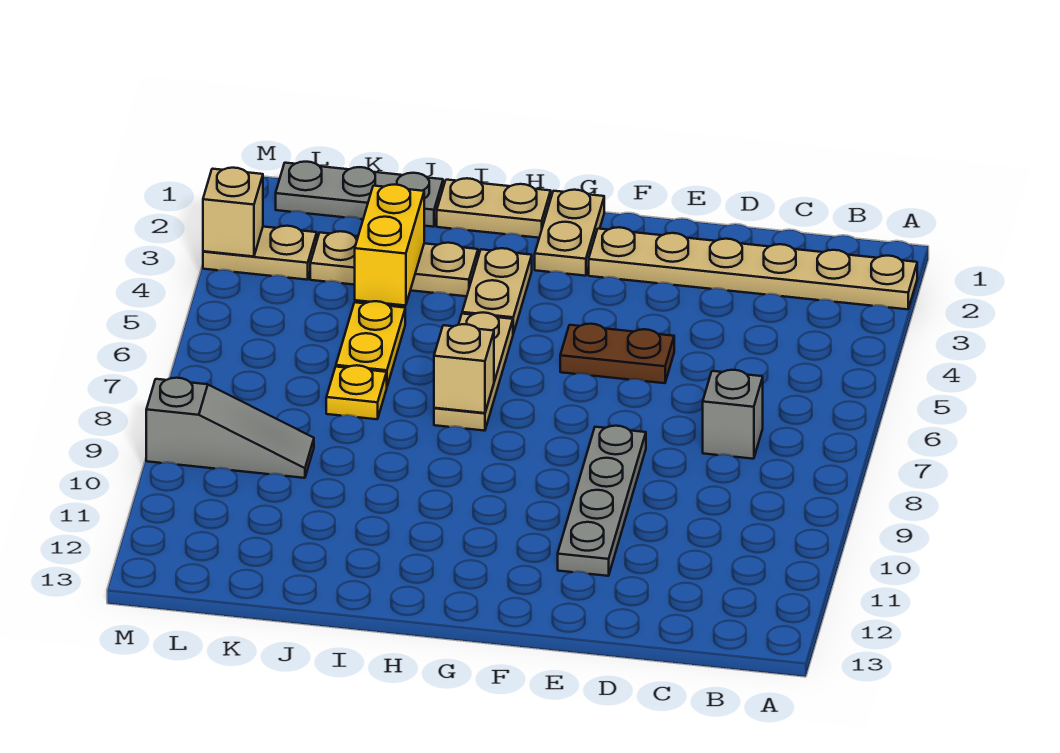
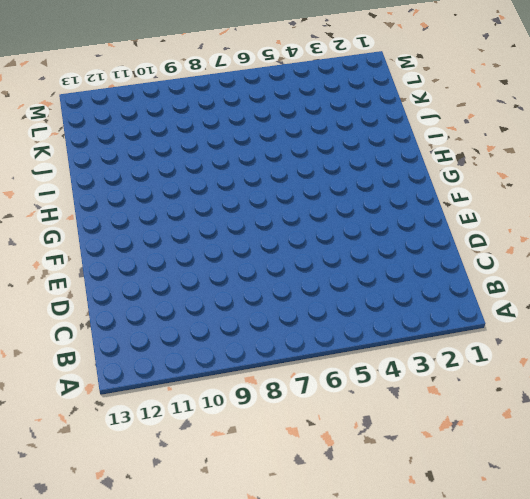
none -> tan plate A2:F2 level 1
none -> grey brick C7 level 1
none -> brown plate E5:F5 level 1

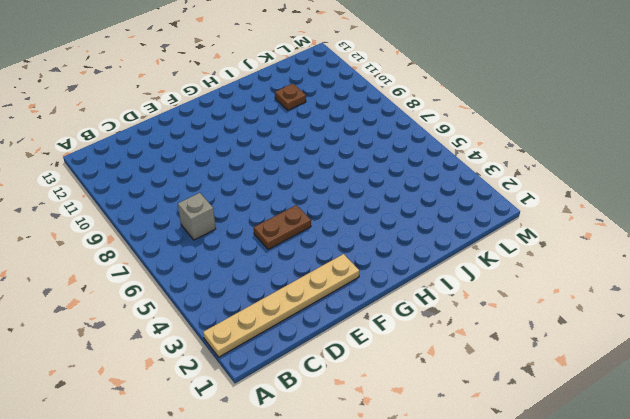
brown plate J11 level 1 -> none
none -> grey plate E8:E11 level 1
none -> tan plate G1:G2 level 1
none -> tan plate H1:I1 level 1

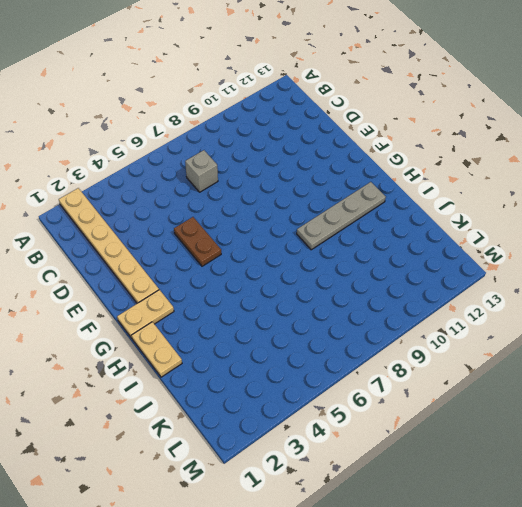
grey plate H9:H12 level 1 -> grey plate E8:E11 level 1
none -> tan plate H3:H4 level 1
none -> tan plate H5:H7 level 1
none -> tan plate I3:K3 level 1

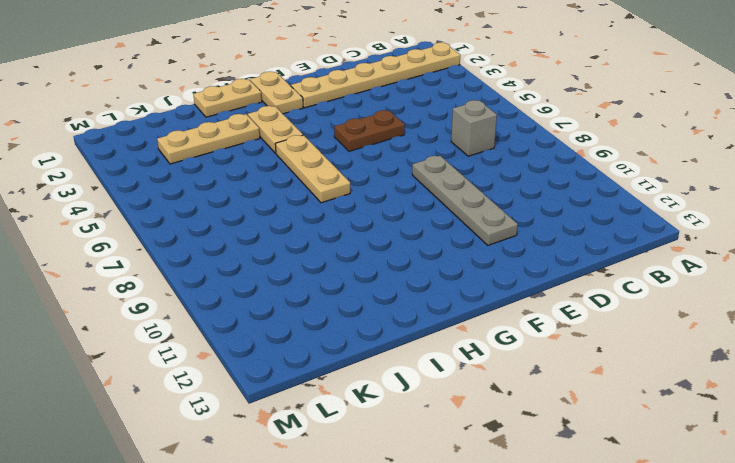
none -> grey plate J1:L1 level 1
none -> yellow plate J5:J6 level 1
none -> yellow plate J7 level 1

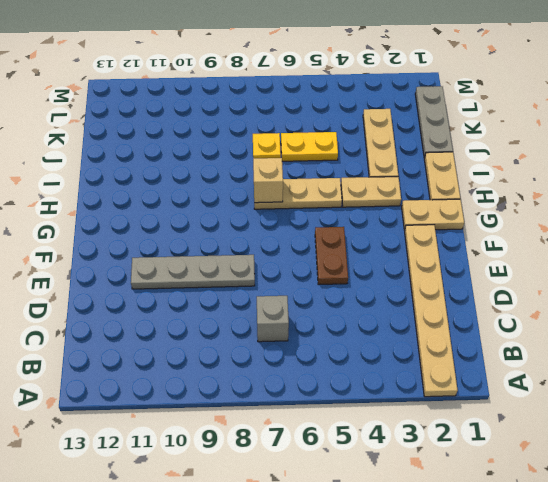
none -> grey slope K9:M9 level 1 top M
none -> tan plate L3:M3 level 1
none -> yellow brick J3:J4 level 2

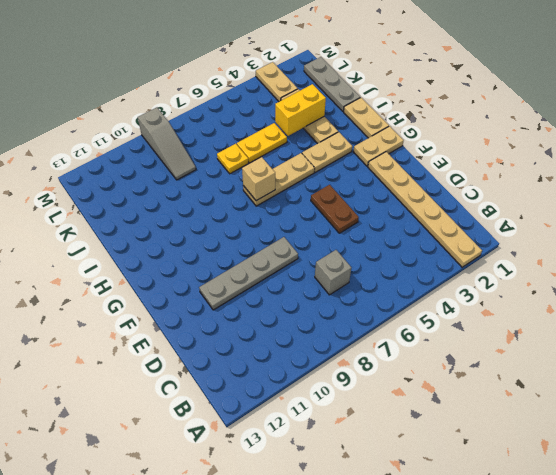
none -> tan brick M3 level 2

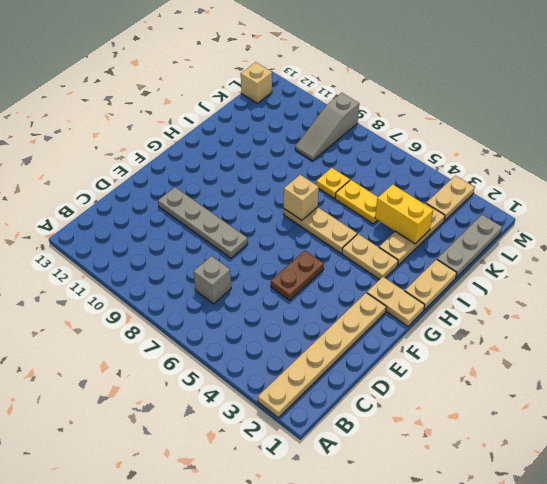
tan brick L13 level 1 -> tan brick M3 level 2

